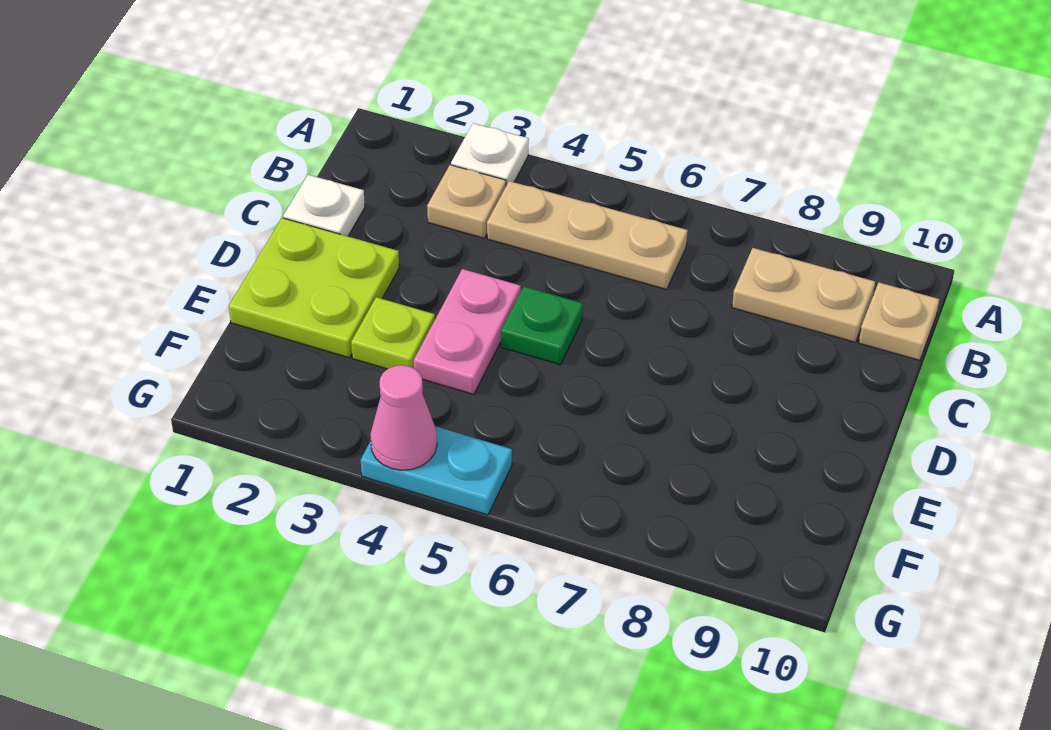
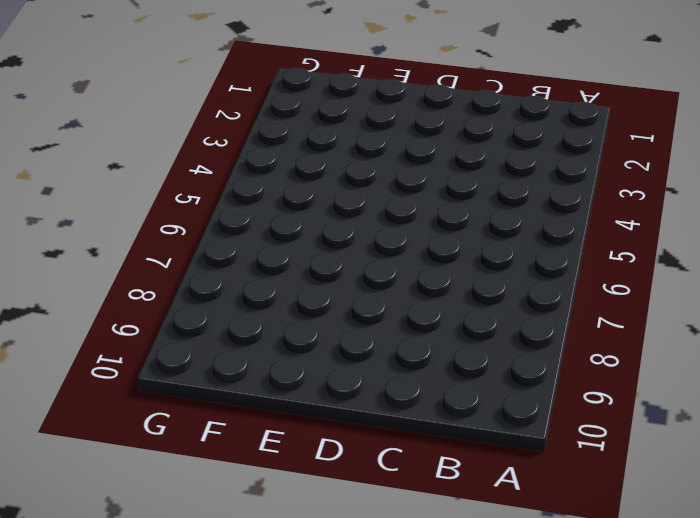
none -> white plate A3 level 1
none -> tan plate B3 level 1
none -> tan plate B4:B6 level 1

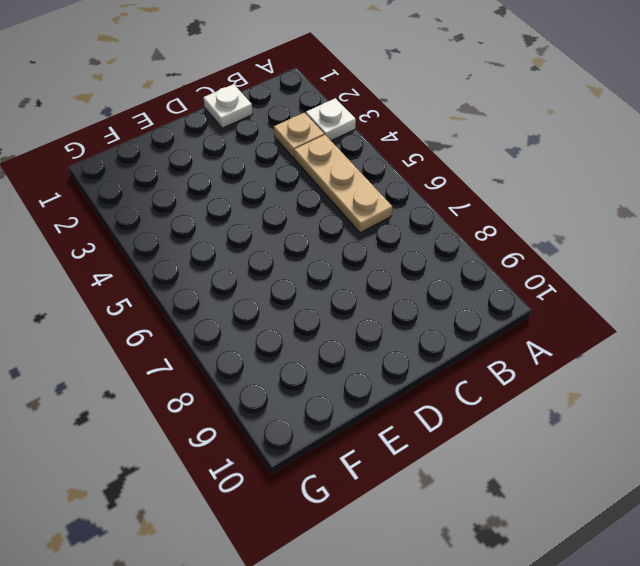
none -> tan plate B8:B9 level 1
none -> tan plate B10 level 1
none -> lime plate D1:E2 level 1

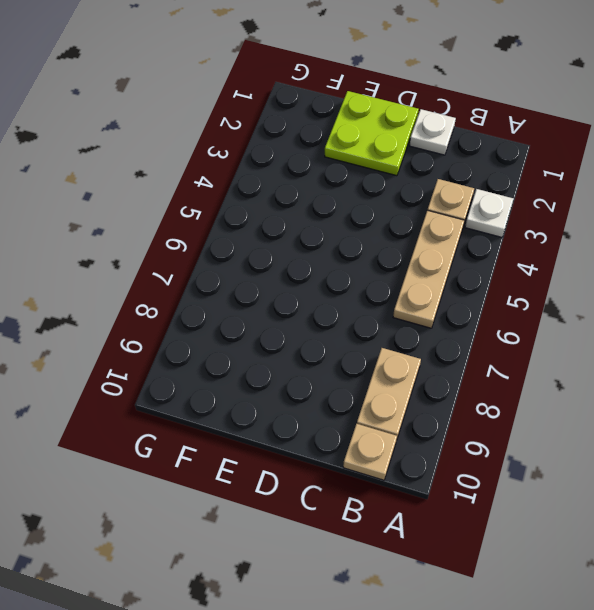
none -> pink plate D4:E4 level 1
none -> green plate D5 level 1
none -> lime plate E3 level 1

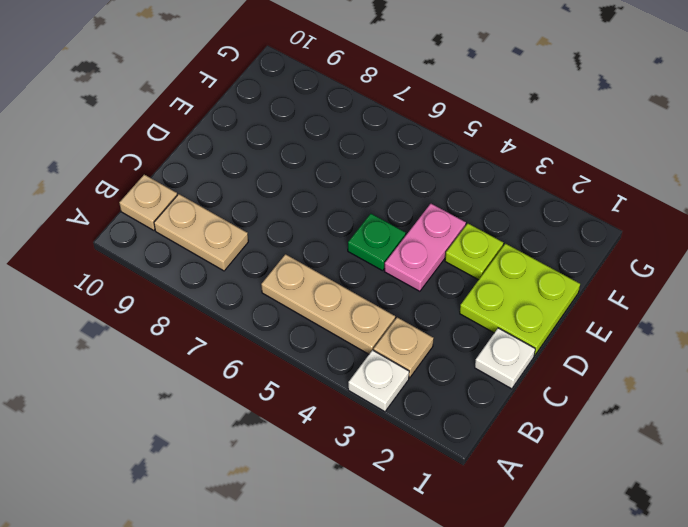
none -> cyan plate G4:G5 level 1
none -> pink cone G4 level 2

